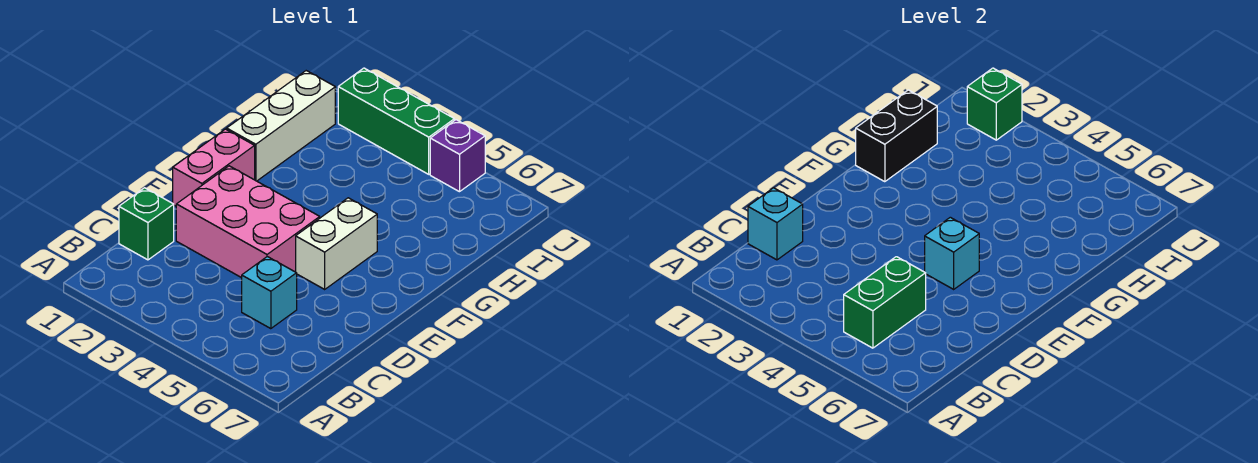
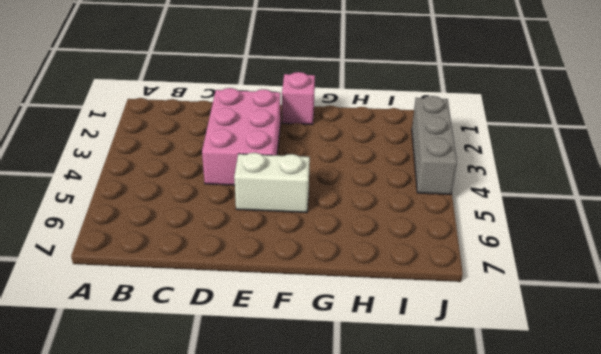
pink brick F1 level 1 -> pink brick E1:F1 level 1
grey brick J2:J4 level 1 -> green brick J2:J4 level 1
none -> green brick C1 level 1
none -> cyan brick C5 level 1
none -> white brick G1:I1 level 1

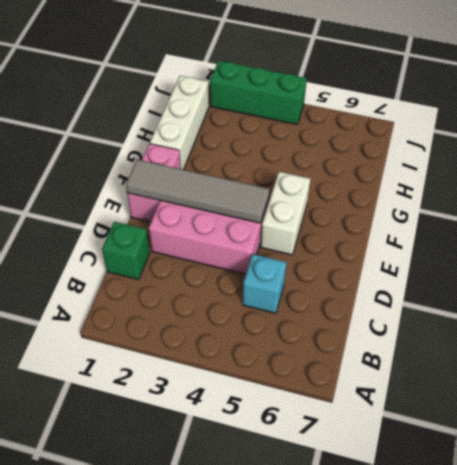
grey tile E1:E4 level 2 -> none
none -> purple brick J5 level 1
none -> green brick B5:C5 level 2
none -> cyan brick C1 level 2

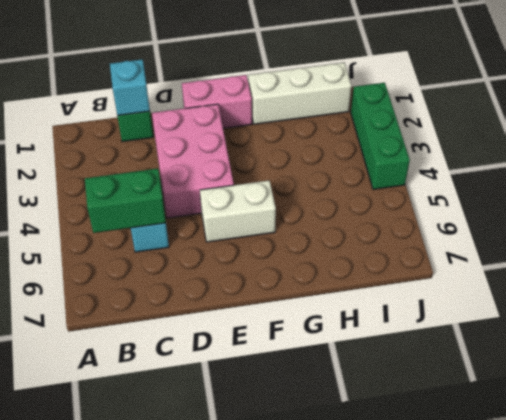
none -> purple brick J5 level 1
none -> cyan brick E5 level 2
none -> black brick G1:H1 level 2

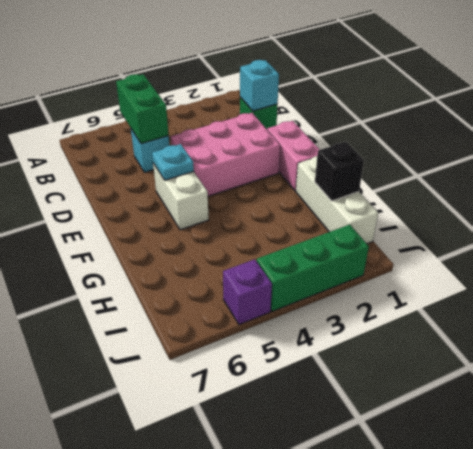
cyan plate E5 level 2 -> cyan brick E5 level 2
black brick H1 level 2 -> black brick G1:H1 level 2
none -> green brick J2 level 2

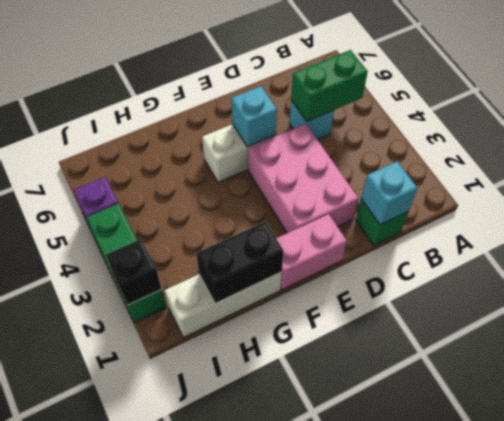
black brick J2 level 2 -> green brick J2 level 2

